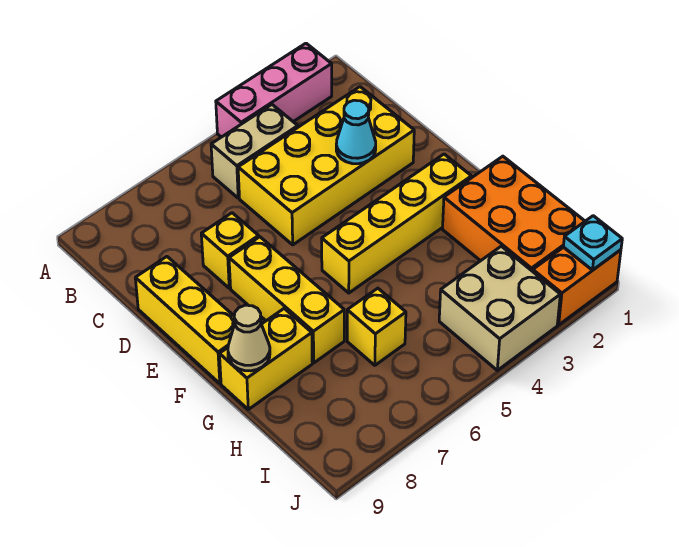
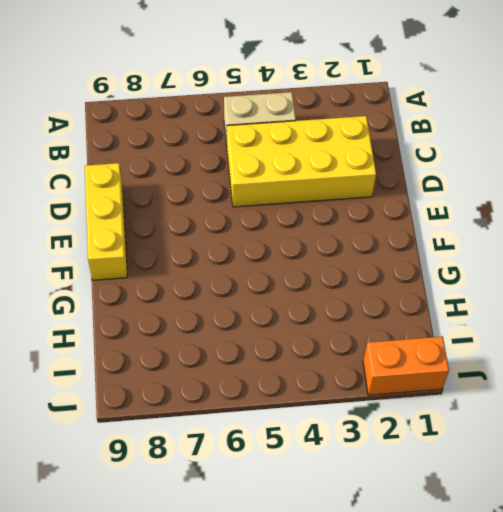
none -> pink brick A2:A4 level 1
none -> yellow brick D7 level 1
none -> yellow brick E7:G7 level 1

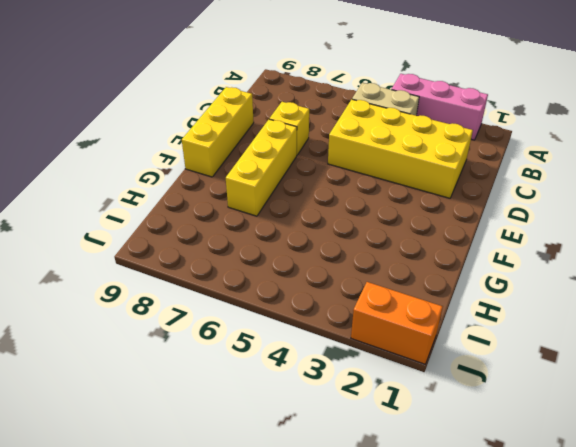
none -> yellow brick F2:F5 level 1
none -> orange brick G1:I2 level 1
none -> yellow brick G8:G9 level 1

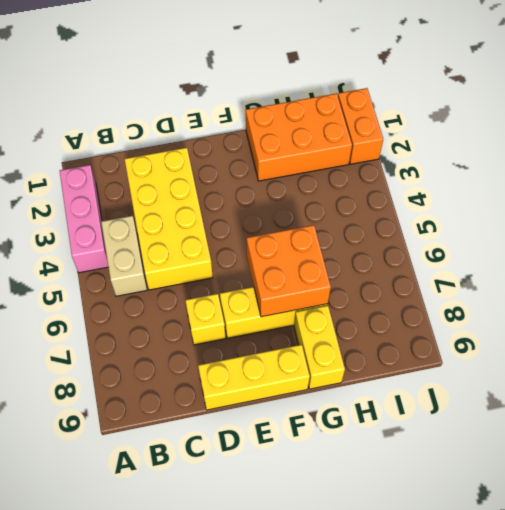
orange brick F6:G7 level 2 -> none
none -> yellow brick F2:F5 level 1
none -> yellow brick H6 level 1
none -> tan brick I3:J4 level 1

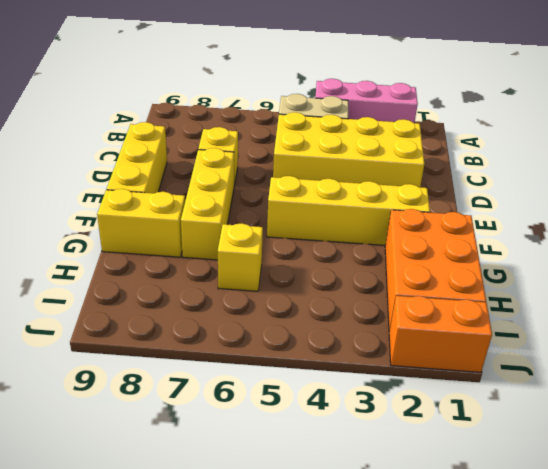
none -> tan brick I3:J4 level 1
none -> cyan cone D3 level 2
none -> tan cone G9 level 2

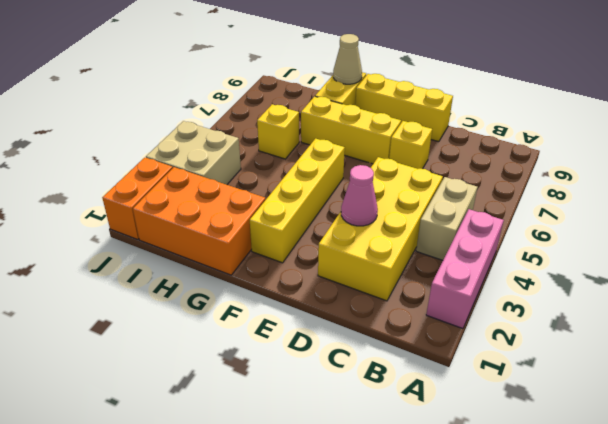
pink cone D3 level 2 -> cyan cone D3 level 2
none -> cyan plate J1 level 2

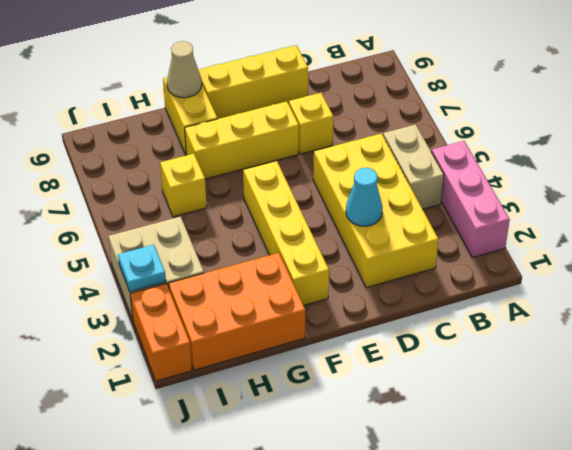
cyan plate J3 level 2 -> cyan plate J1 level 2

